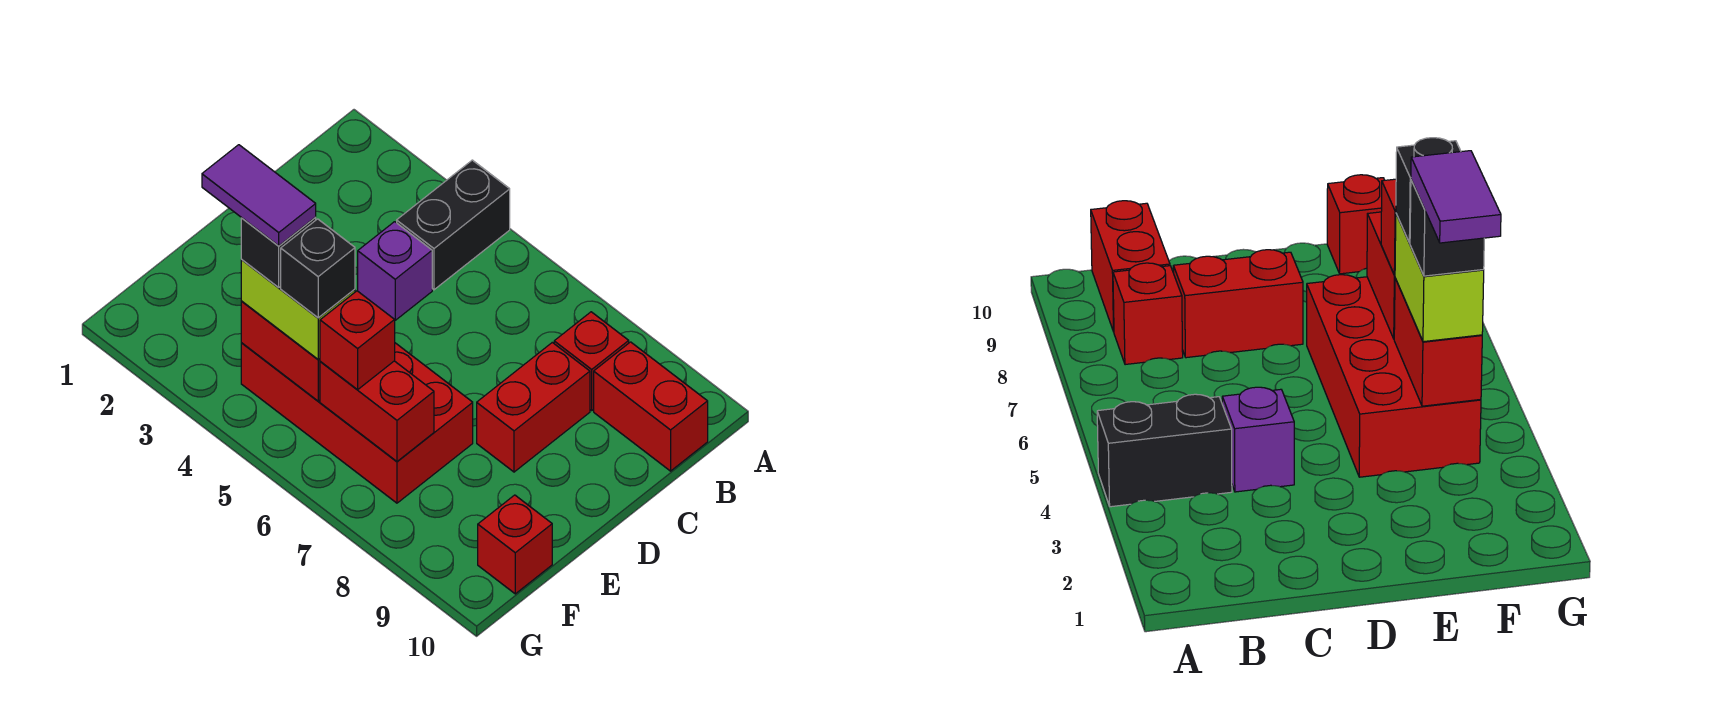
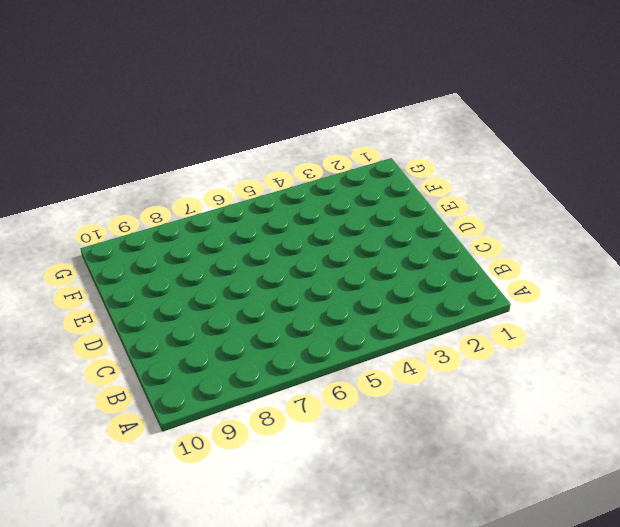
none -> black brick A4:B4 level 1
none -> red brick B8 level 1
none -> red brick B9:B10 level 1

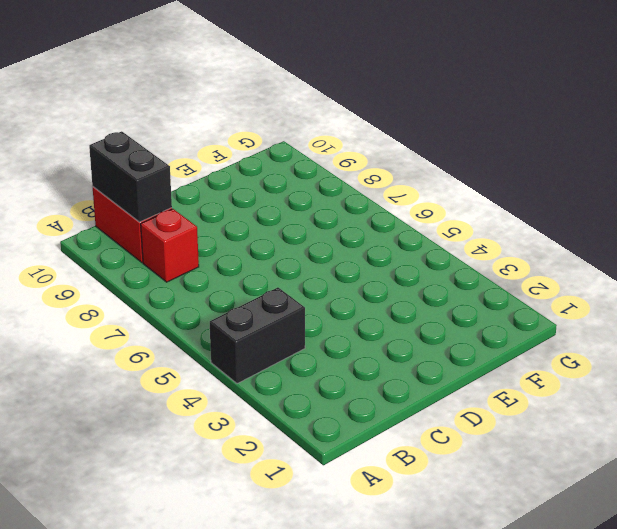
black brick B9:B10 level 2 -> none
none -> purple brick C4 level 1
none -> red brick C8:D8 level 1
none -> red brick E4:F7 level 1

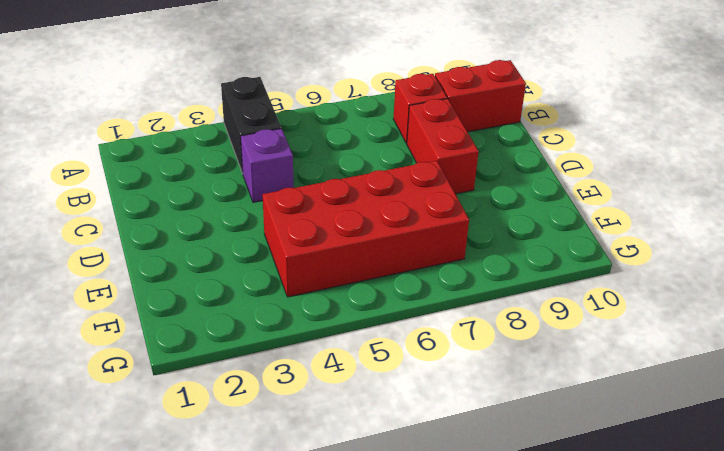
none -> red brick F10 level 1
none -> red brick F4:F5 level 2
none -> red brick F6:F7 level 2

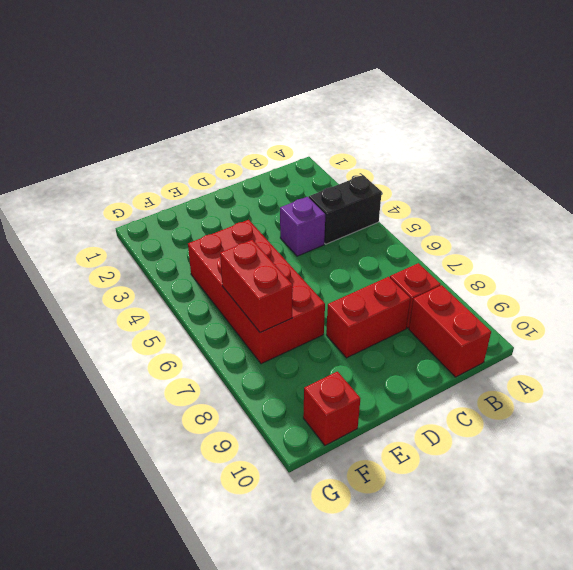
none -> red brick F4:F5 level 2
none -> lime brick F4:F5 level 3
none -> red brick F6 level 3

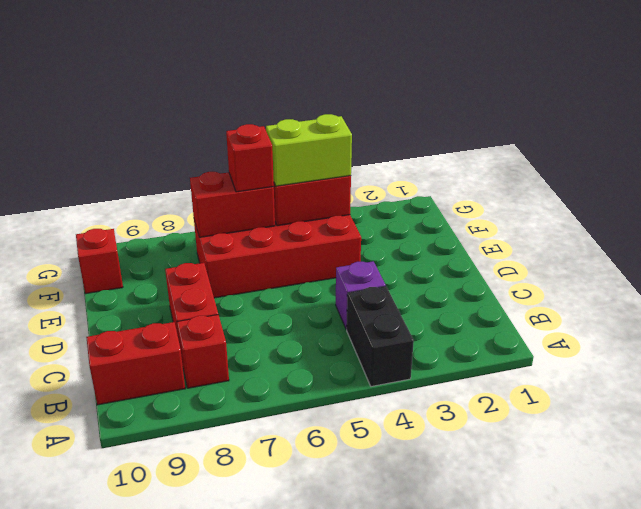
none -> black brick F4 level 4
none -> black brick F5 level 4
none -> purple tile F3:F4 level 5

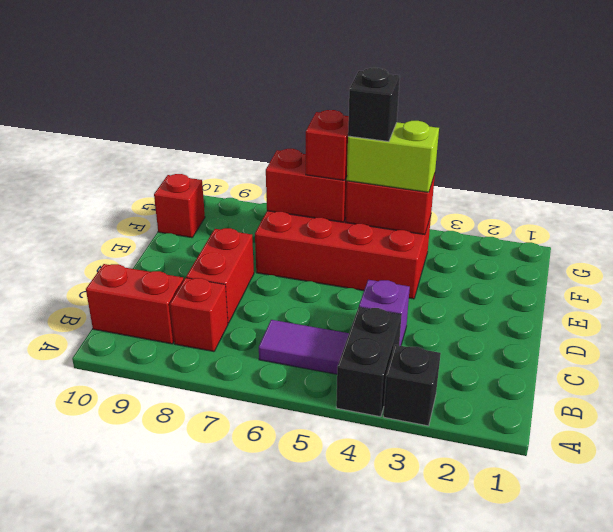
black brick A3 level 1 -> black brick F4 level 4
purple tile B5:B6 level 1 -> purple tile F3:F4 level 5

